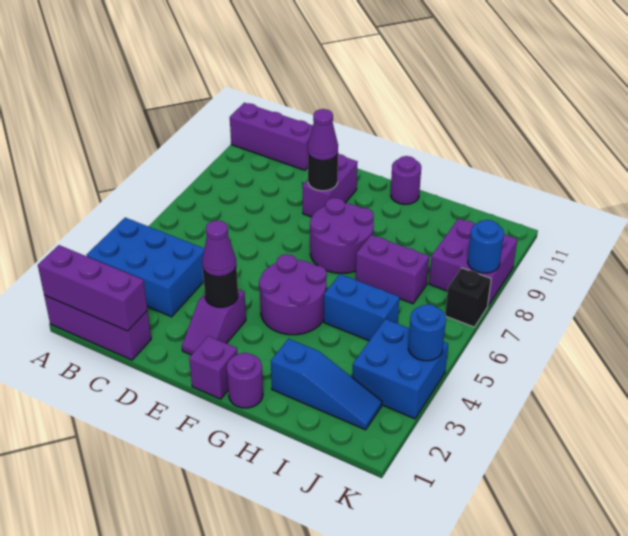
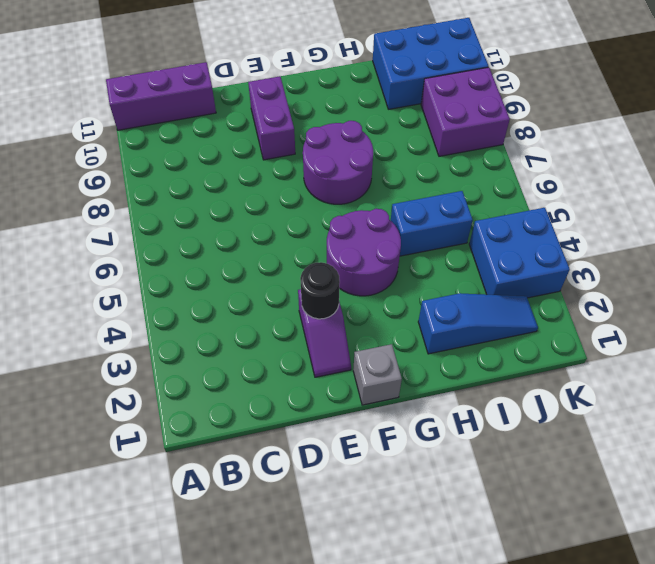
grey brick F1 level 1 -> purple brick F1 level 1
blue brick I10:K11 level 1 -> blue brick A3:C4 level 1
none -> purple brick A1:C1 level 1
none -> purple round brick G1 level 1
none -> purple round brick G11 level 1

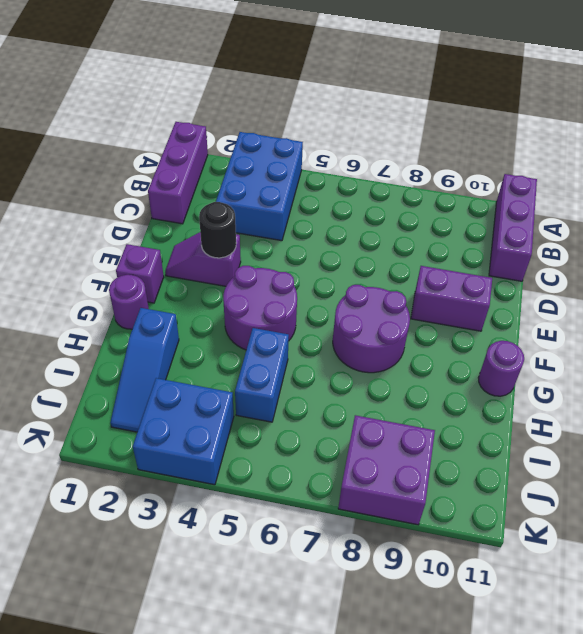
none -> purple brick H7:I7 level 1
none -> black brick K7 level 1
none -> purple brick A1:C1 level 2

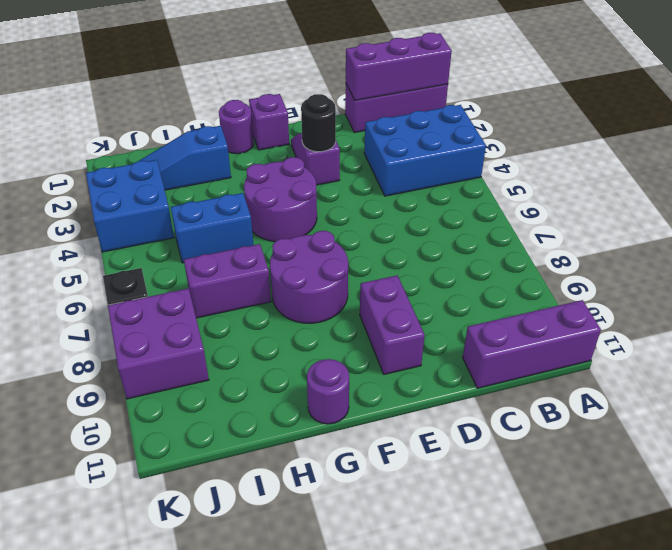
none -> black round brick E9 level 2
none -> blue round brick K4 level 2
none -> blue round brick K8 level 2

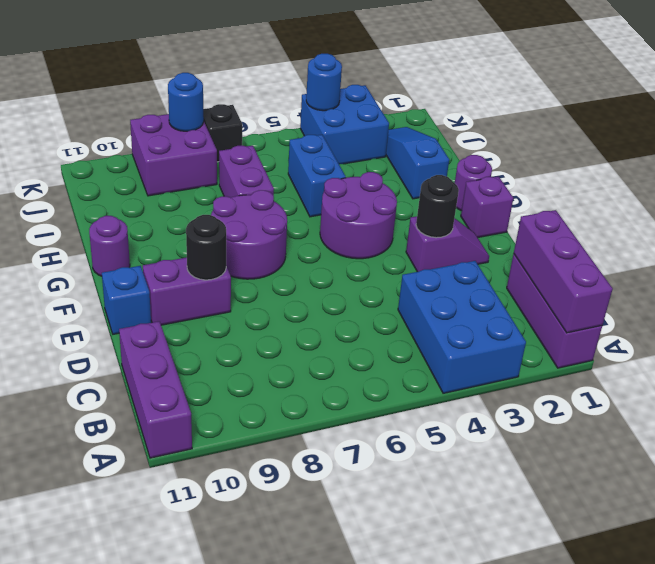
blue brick E11 level 1 -> none
none -> purple cone E3 level 3
none -> purple cone E9 level 3

